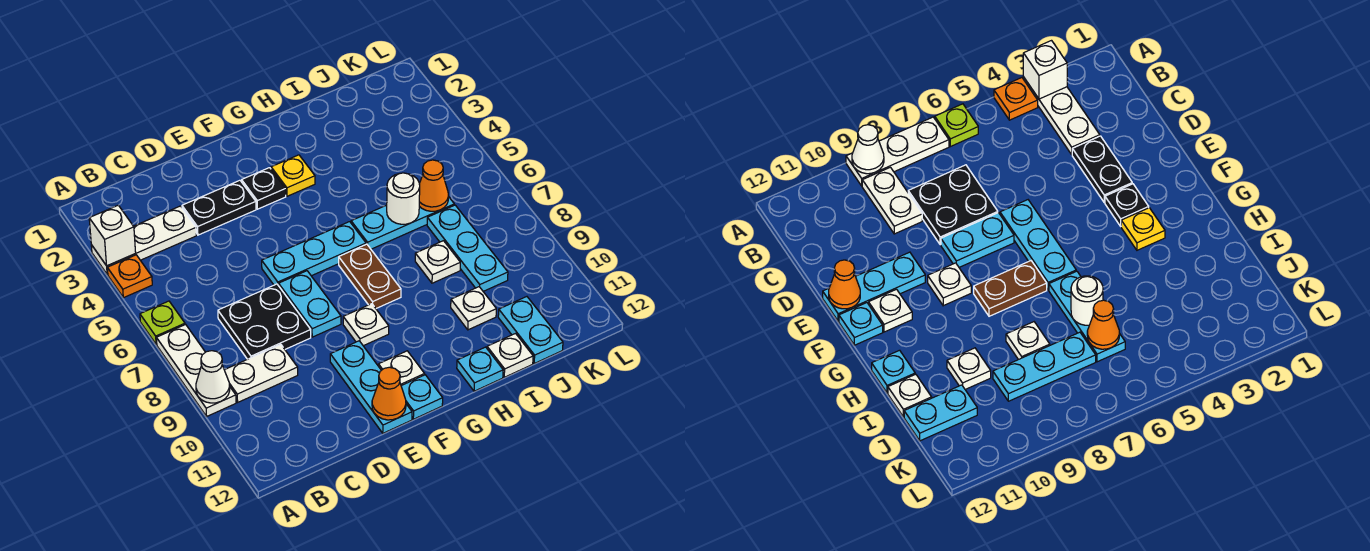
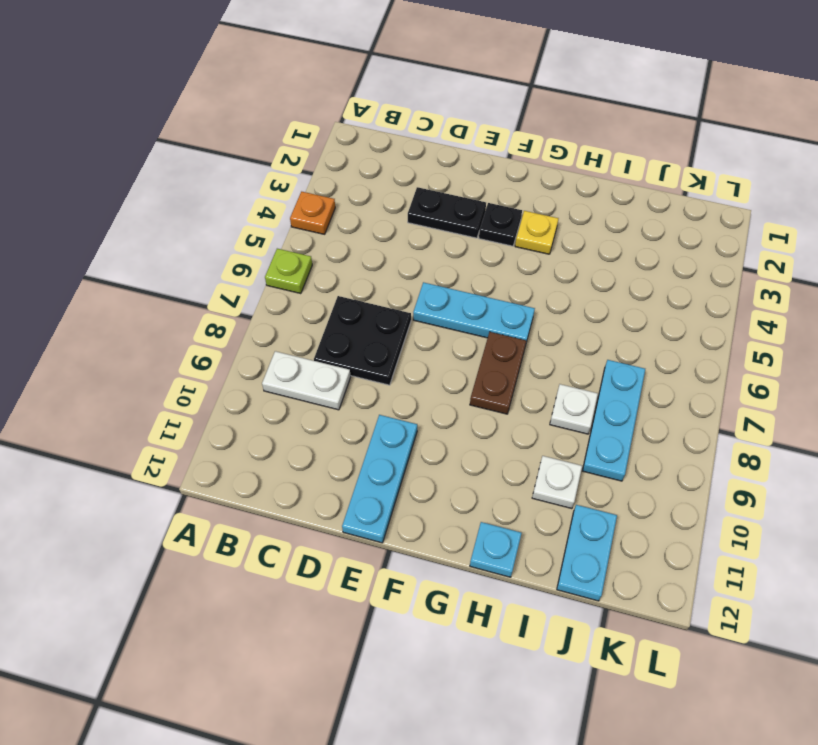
none -> white plate A3:C3 level 1
none -> white plate A7:A9 level 1
none -> cyan plate E7:E8 level 1

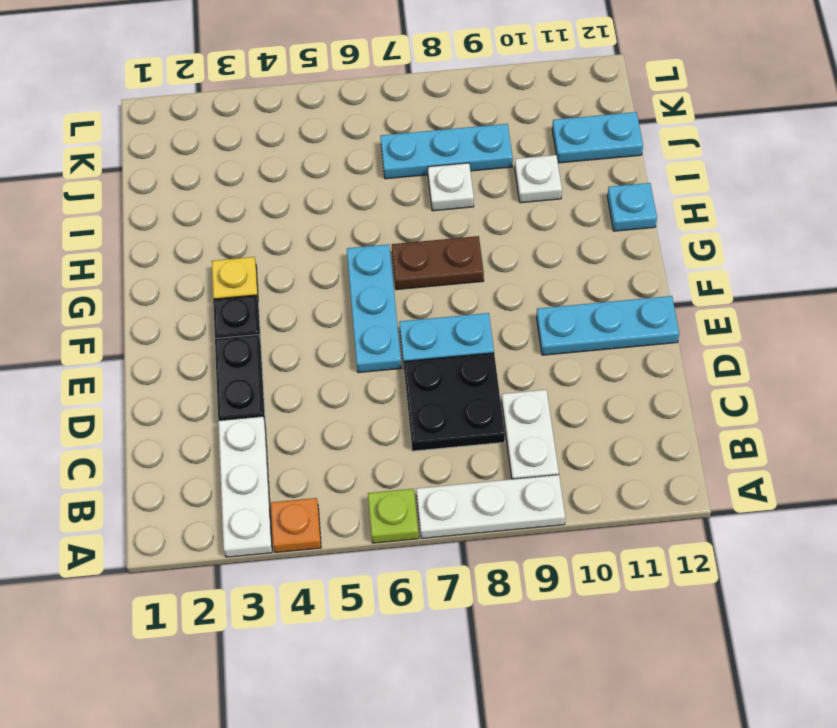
none -> white plate F9 level 1
none -> white plate F11 level 1
none -> cyan plate F12 level 1

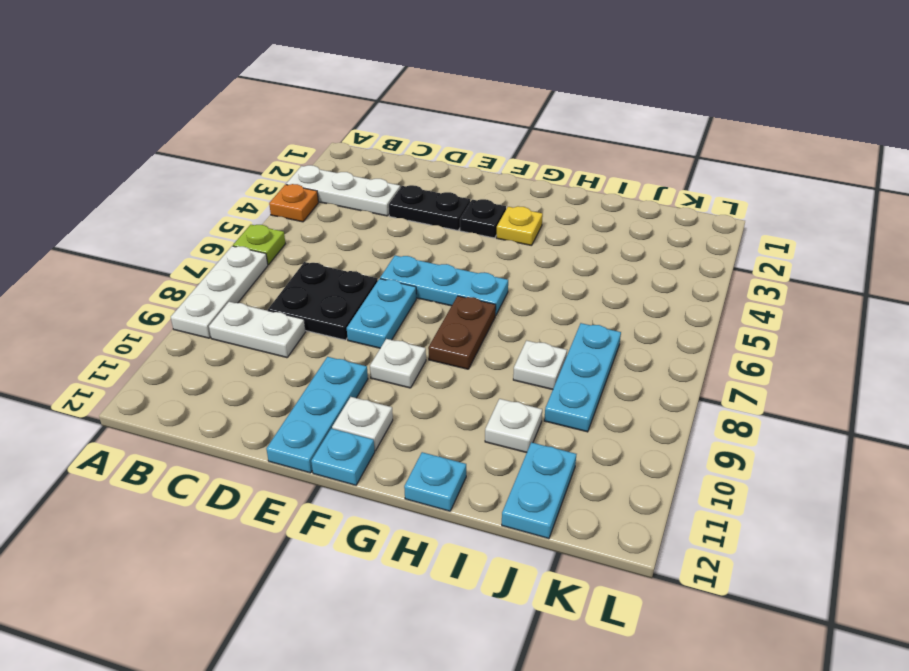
none -> cyan plate H6:J6 level 1
none -> white plate I12 level 1
none -> white brick A3 level 2

